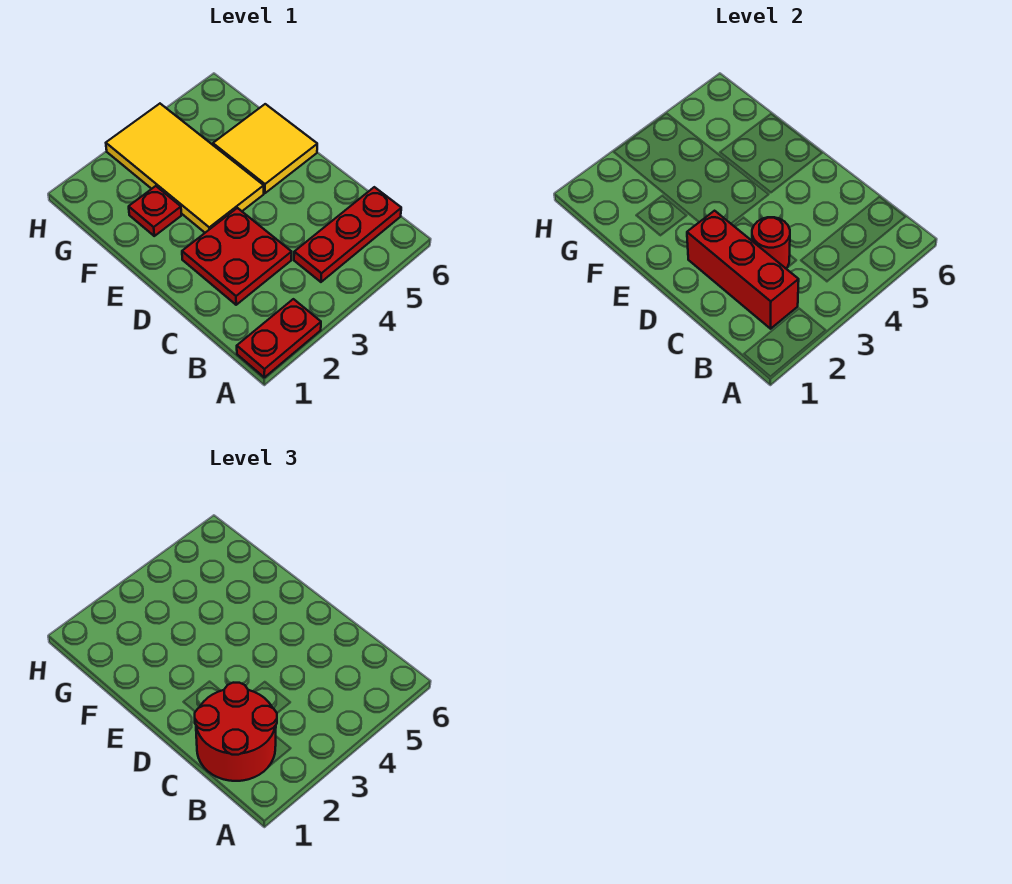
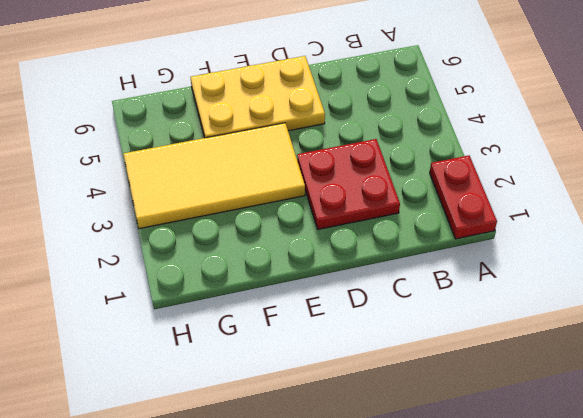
yellow plate D5:F6 level 1 -> yellow tile E5:F6 level 1
none -> red plate B4:B6 level 1
none -> red plate F2 level 1

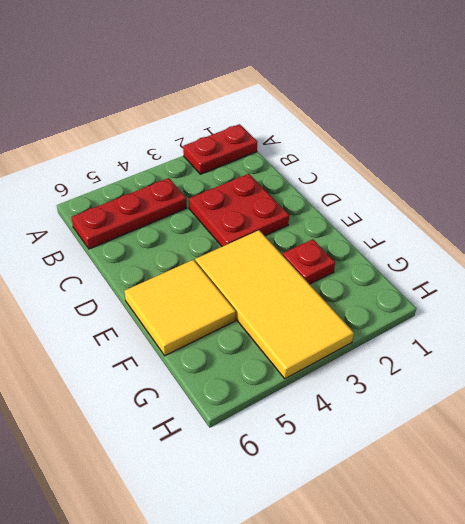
none -> red brick B2:D2 level 2
none -> red round brick C3 level 2

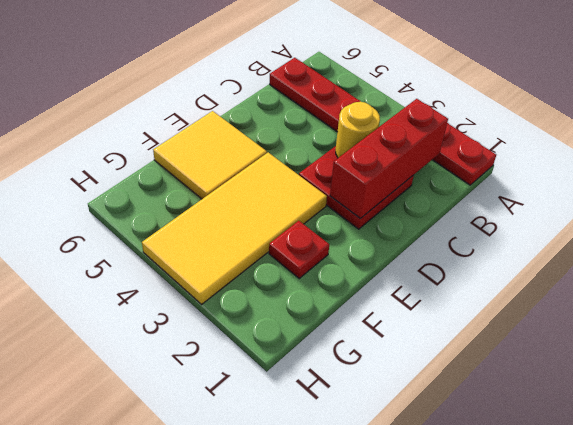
yellow round brick C3 level 2 -> red round brick C3 level 2
none -> red round brick B1:C2 level 3

